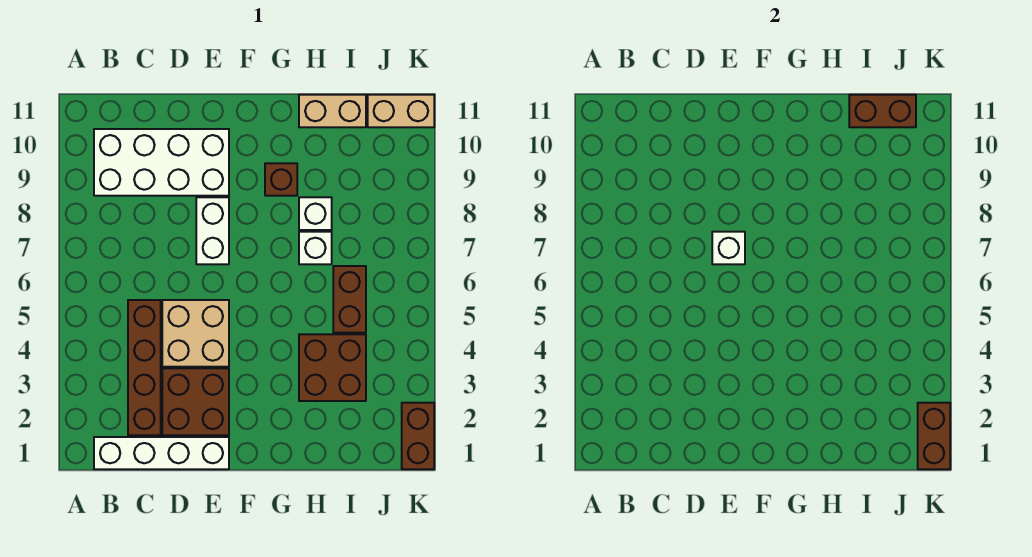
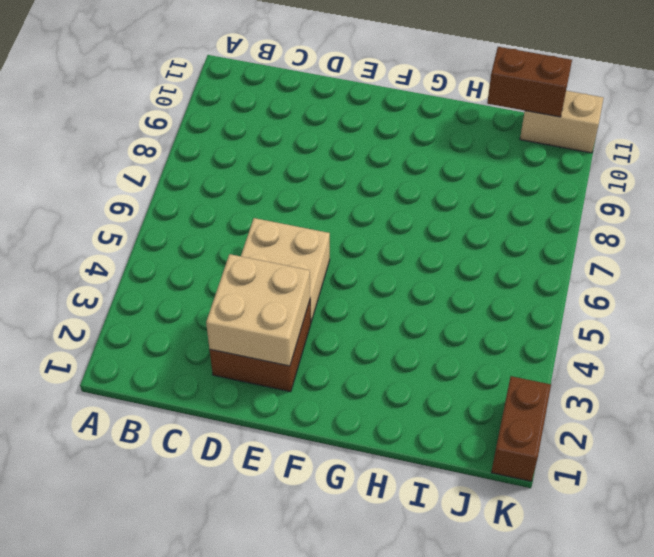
tan brick D2:E3 level 2 -> none
none -> white brick B1:E1 level 1
none -> white brick B9:E10 level 1
none -> brown brick C2:C5 level 1

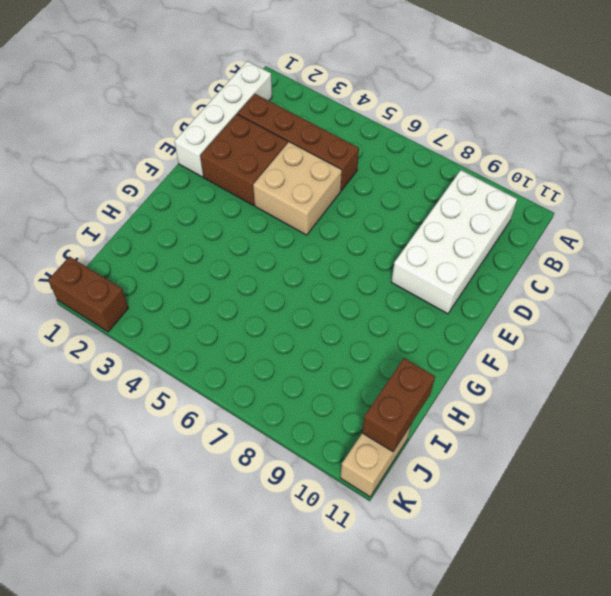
none -> white brick E7:E8 level 1
none -> brown brick G9 level 1
none -> brown brick H3:I4 level 1

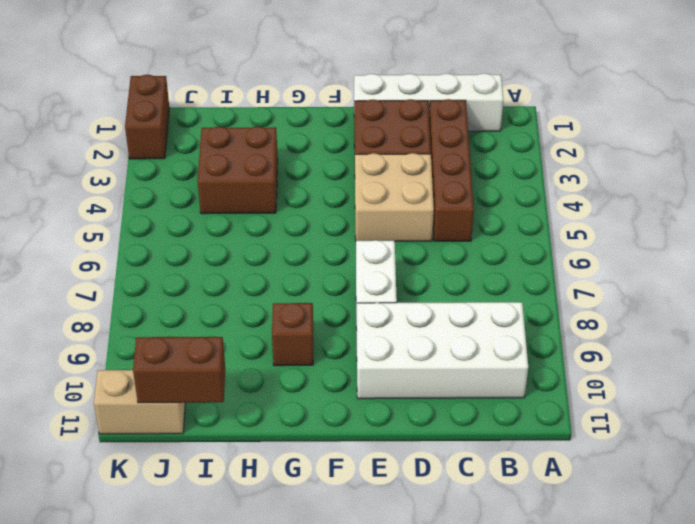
none -> white brick H7 level 1
none -> white brick H8 level 1
none -> tan brick H11:I11 level 1

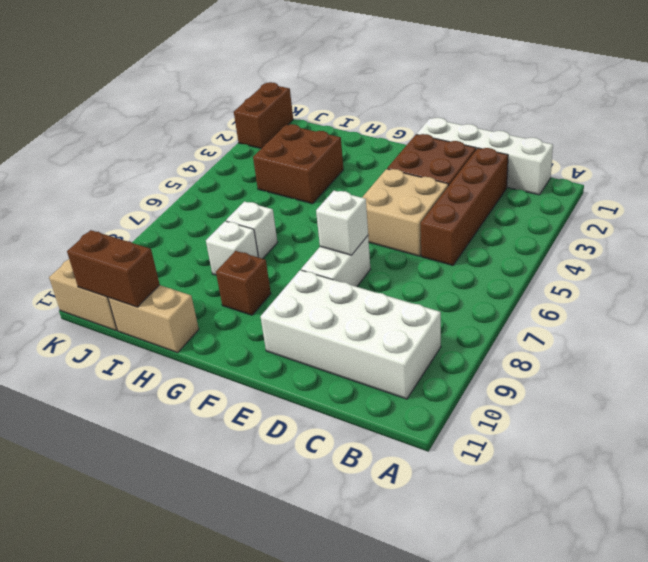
none -> brown brick I5:I6 level 1
none -> brown brick K1:K2 level 2

